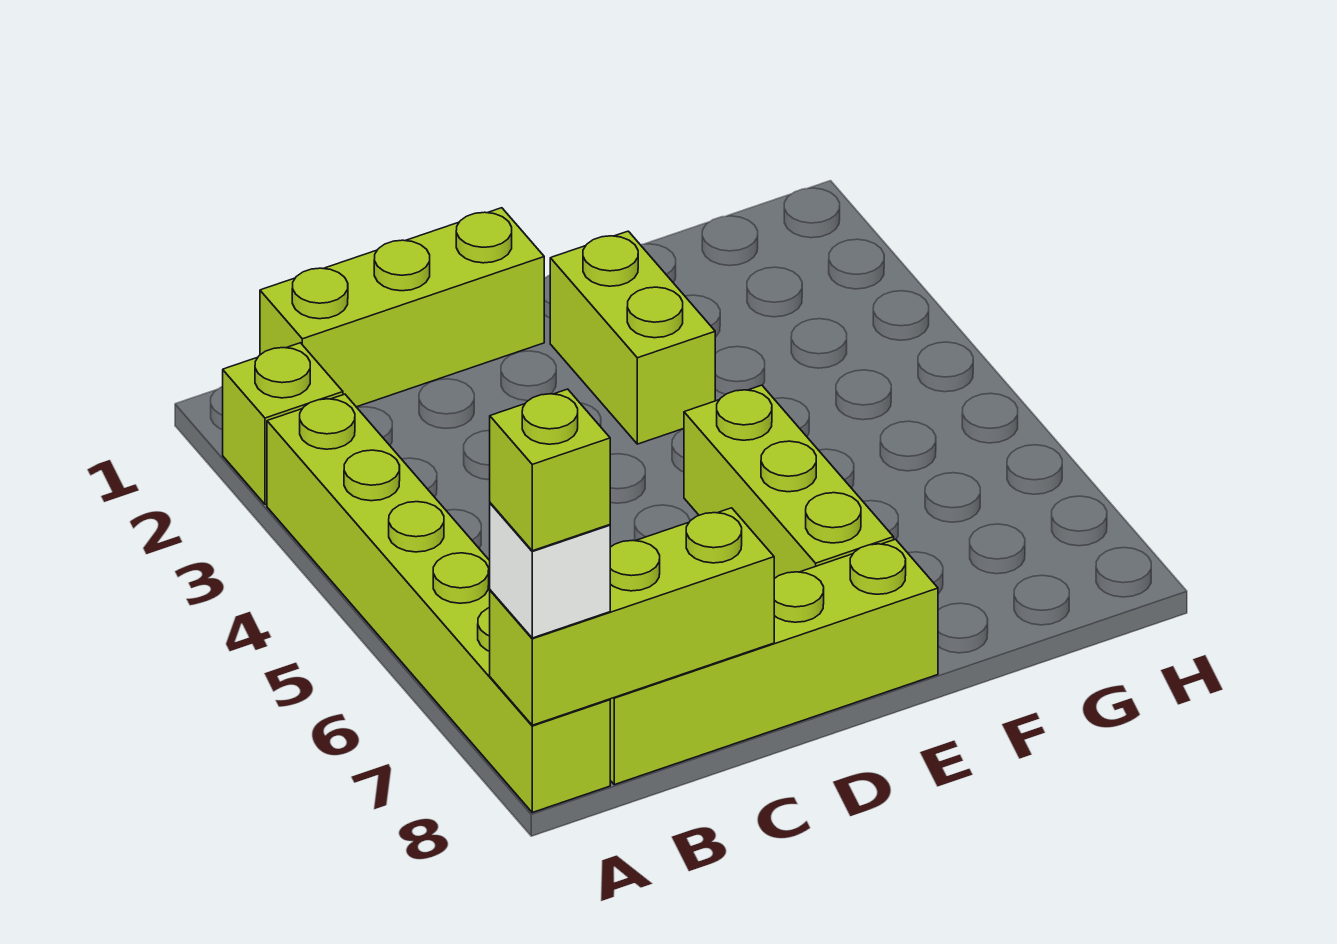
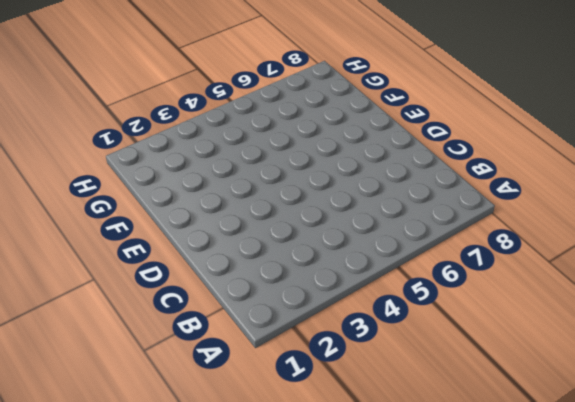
none -> lime brick A2 level 1
none -> lime brick A3:A8 level 1

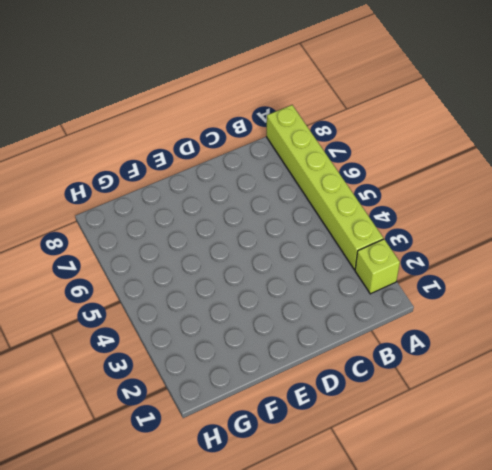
none -> lime brick B1:D1 level 1
none -> lime brick B8:E8 level 1

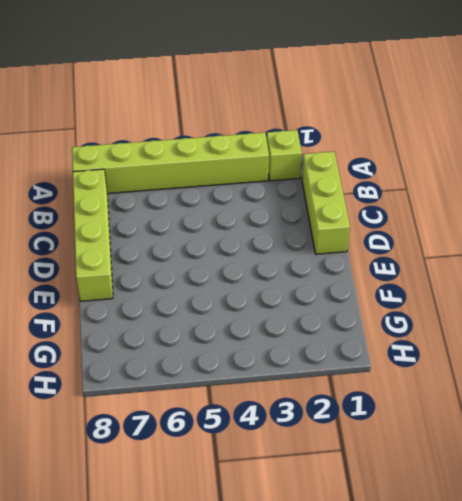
none -> lime brick E2:E3 level 1
none -> lime brick E5:E7 level 1

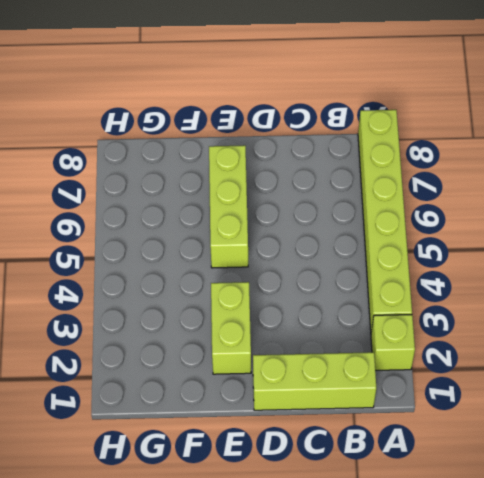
none -> lime brick B8:E8 level 1
none -> lime brick A8:C8 level 2

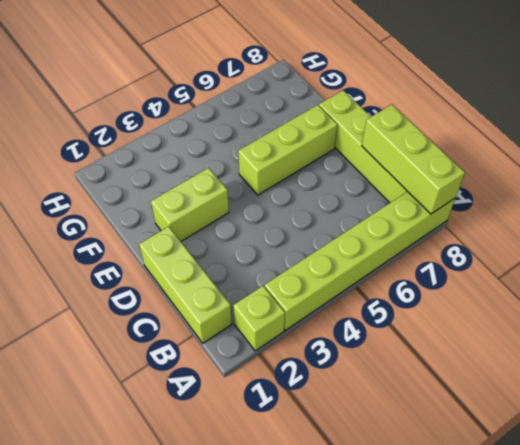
none -> white brick A8 level 3
none -> lime brick A8 level 4

